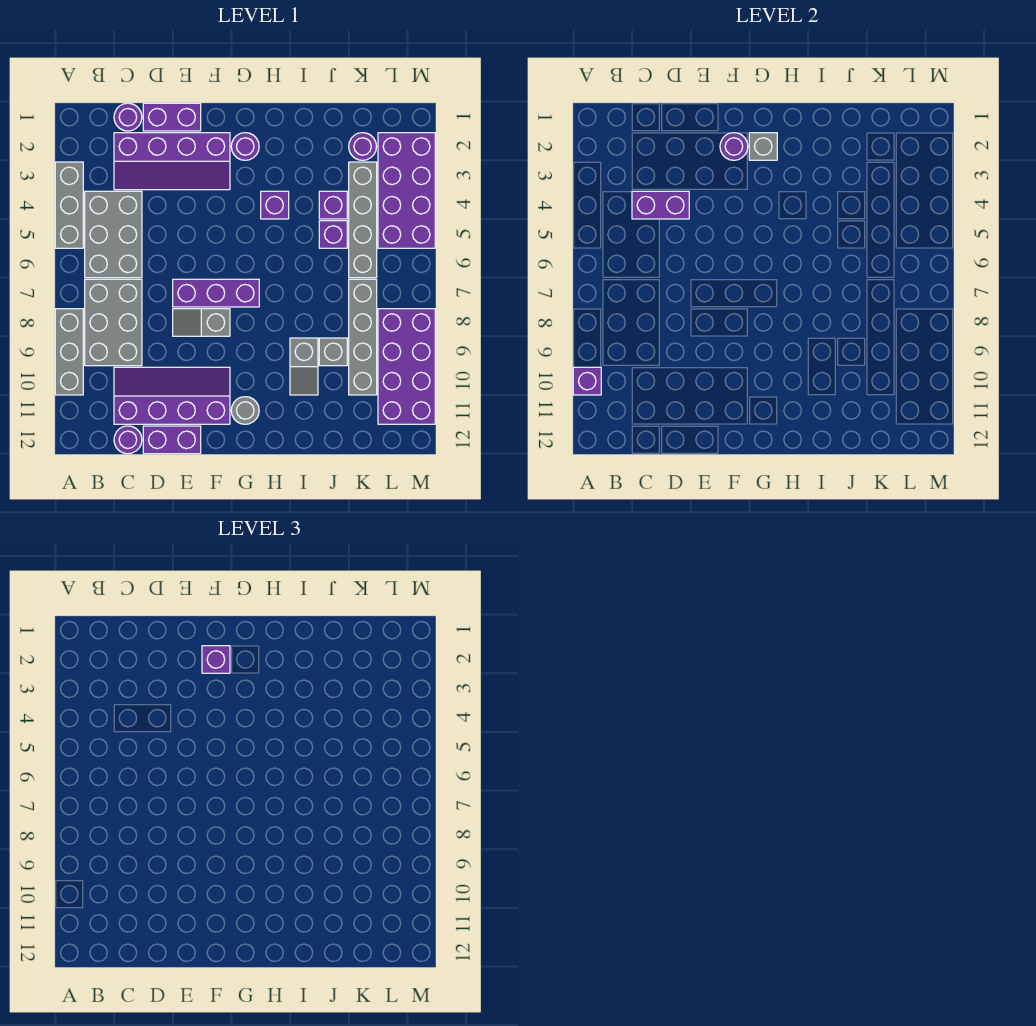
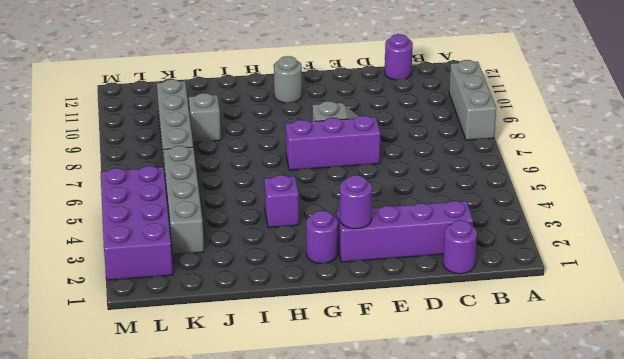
none -> grey brick A3:A5 level 1
none -> grey brick B4:C6 level 1
none -> grey brick B7:C9 level 1

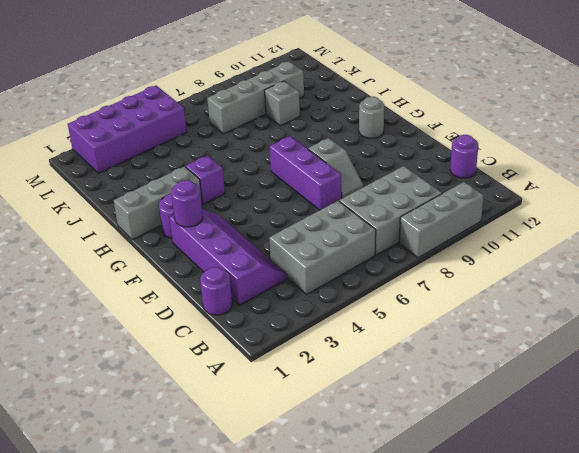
grey brick H1:H3 level 1 -> grey brick A3:A5 level 1
none -> purple slope C10:F11 level 1 top 11
none -> purple brick D1:E1 level 1
none -> purple brick D12:E12 level 1

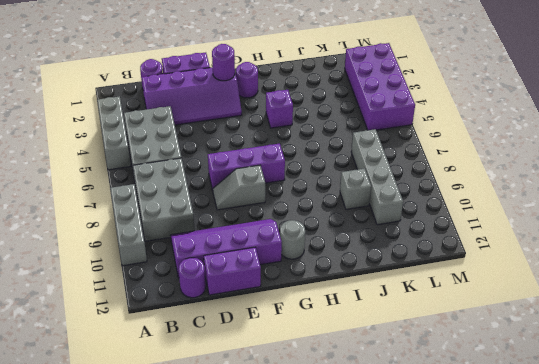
none -> grey slope I9:I10 level 1 top 9
none -> purple brick J4 level 1
none -> purple brick J5 level 1

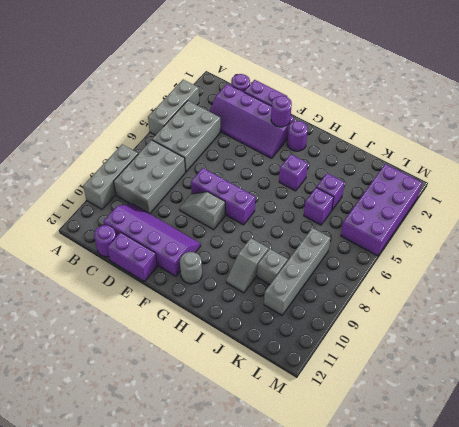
none -> purple round brick K2 level 1
none -> grey brick K3:K6 level 1
none -> purple brick L8:M11 level 1

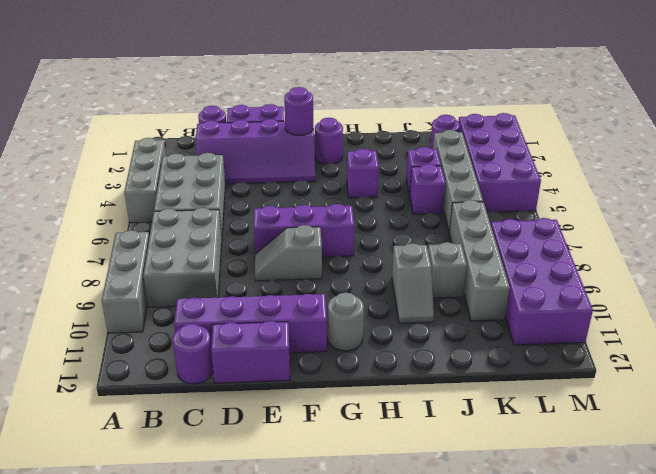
none -> purple brick A10 level 2
none -> purple brick C4:D4 level 2
none -> grey brick G2 level 2

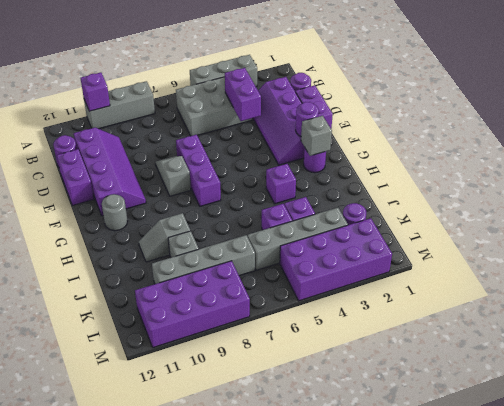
none -> grey brick B7:C9 level 1
none -> purple brick F2 level 3

